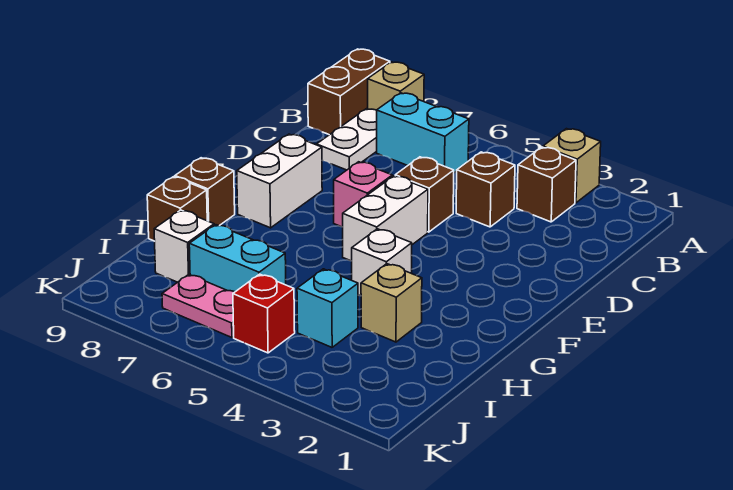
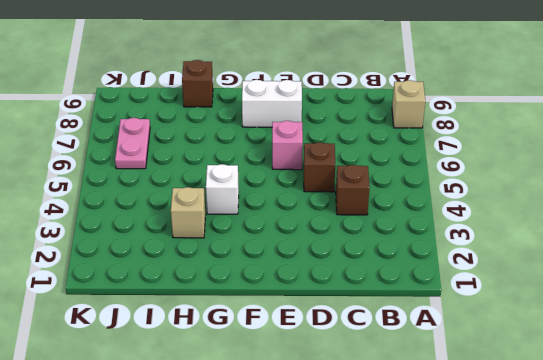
none -> tan brick A3 level 1
none -> brown brick A9:B9 level 1
none -> brown brick B3 level 1

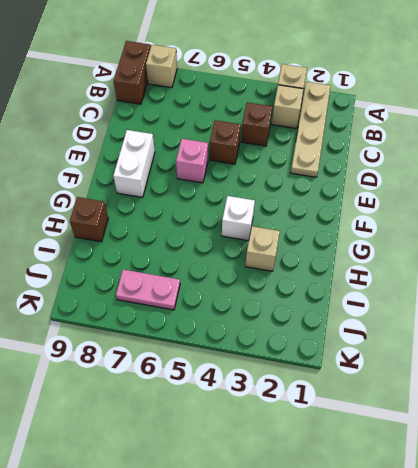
tan plate A2:D2 level 1 -> none
tan brick B3 level 1 -> brown brick B3 level 1
none -> cyan brick B6:B7 level 1
none -> white plate B8:C8 level 1
none -> white brick E5:F5 level 1

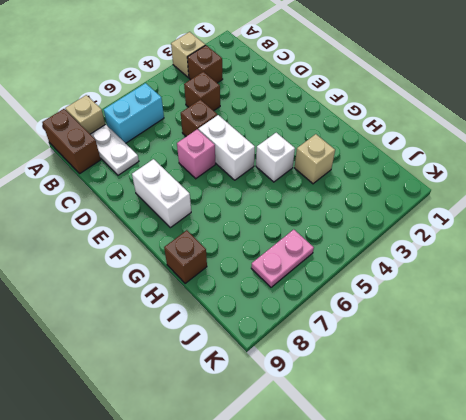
none -> brown brick G9 level 1
none -> cyan brick I4 level 1
none -> cyan brick I6:I7 level 1

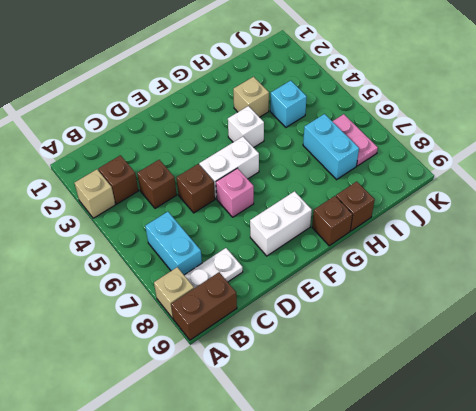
none -> white brick I8 level 1
none -> red brick J5 level 1

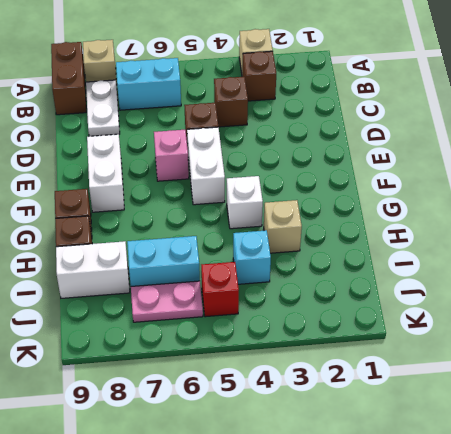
white brick I8:I9 level 1 -> white brick I8 level 1

